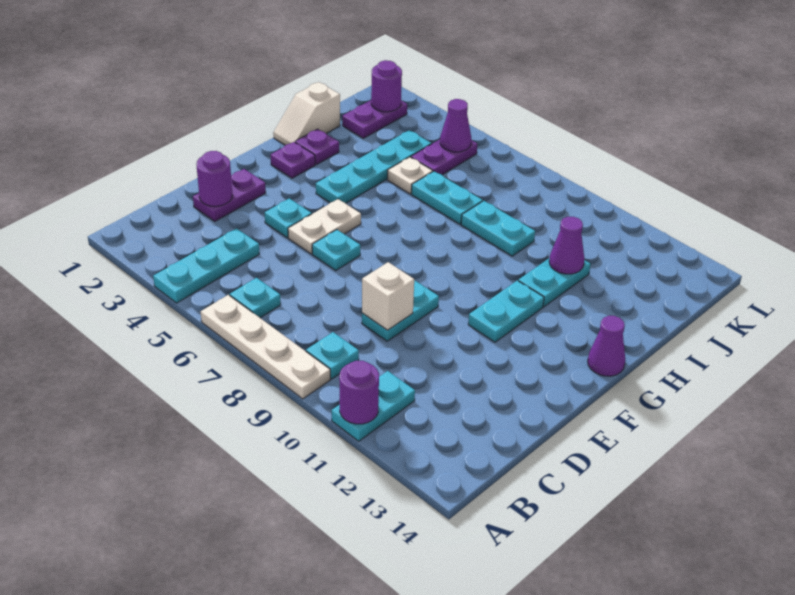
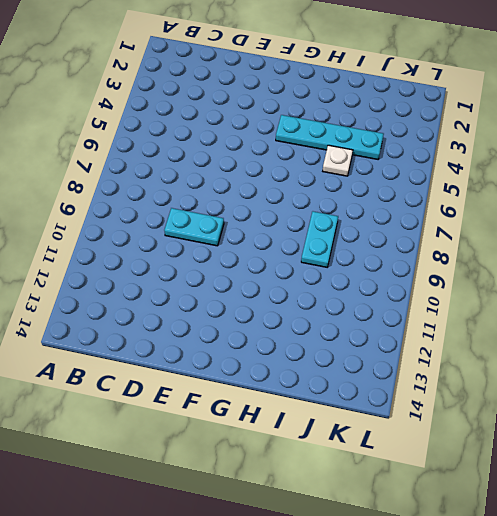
none -> cyan plate A4:C4 level 1
none -> white plate A6:A9 level 1
none -> cyan plate A11:B11 level 1

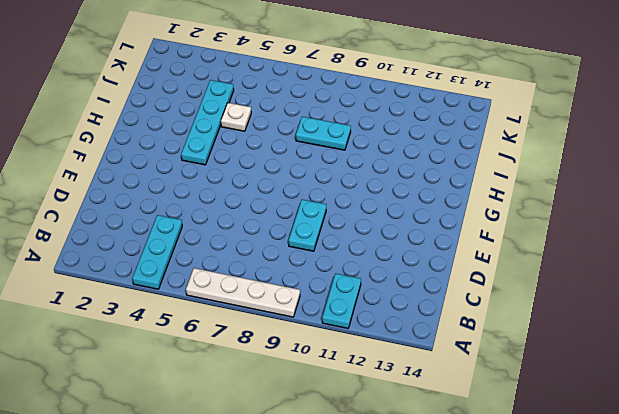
none -> cyan plate B6 level 1
none -> cyan plate B9 level 1
none -> purple plate D2:E2 level 1

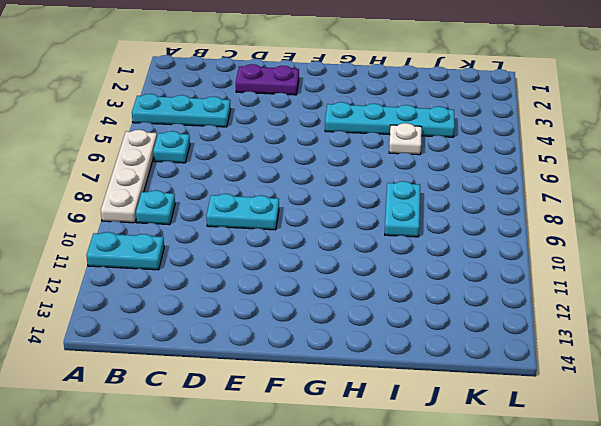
none -> cyan plate E4 level 1
none -> white plate E5:F5 level 1
none -> cyan plate E6 level 1

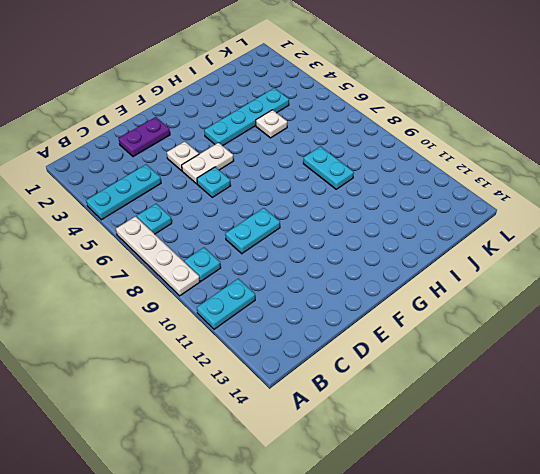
white plate E4 level 1 -> cyan plate E4 level 1
none -> cyan plate F11:G11 level 1
none -> purple plate G2 level 1
none -> purple cone G14 level 1

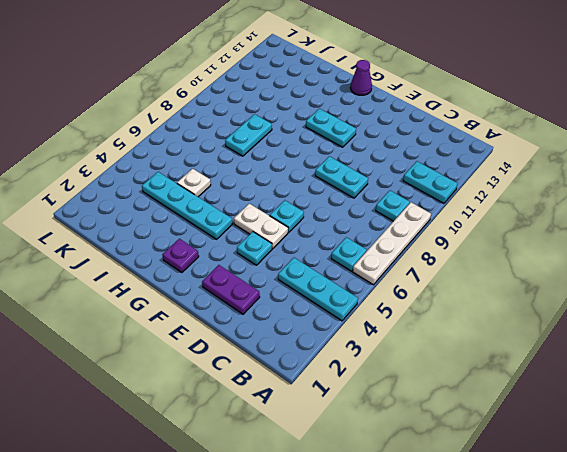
none -> white slope H1:I1 level 1 top I
none -> purple plate H2 level 1
none -> cyan plate H11:I11 level 1

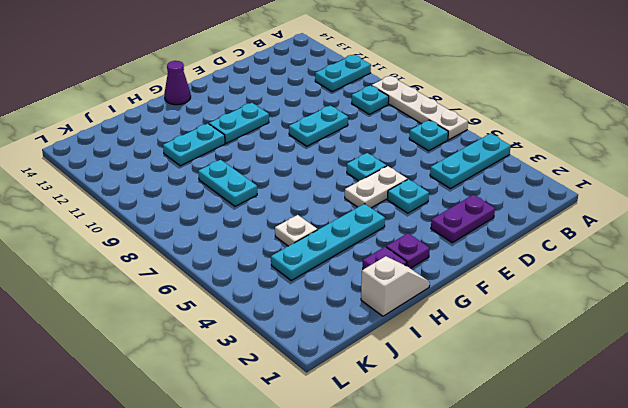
none -> cyan plate I6:I7 level 1
none -> purple plate J2:K2 level 1
none -> purple plate J5:K5 level 1

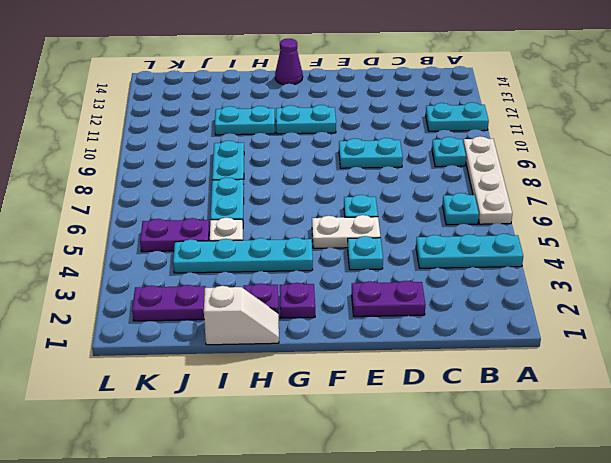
none -> purple round brick A11 level 2
none -> purple round brick D2 level 2
none -> white brick D9 level 2

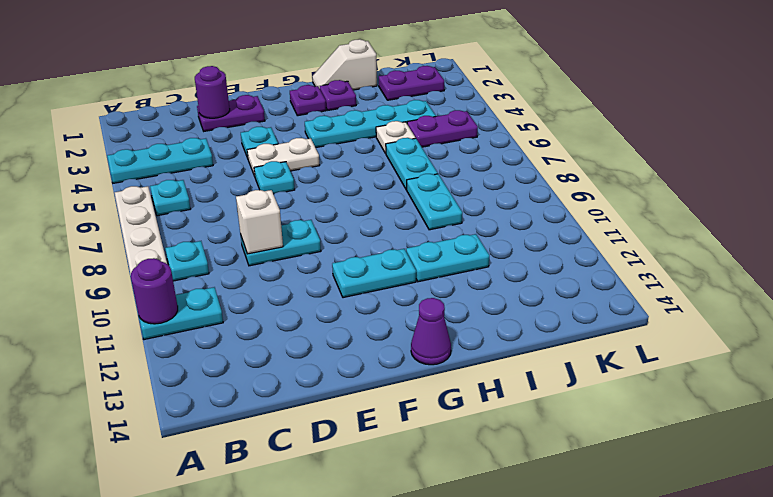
none -> purple cone I11 level 2
none -> purple round brick K2 level 2
none -> purple cone K5 level 2

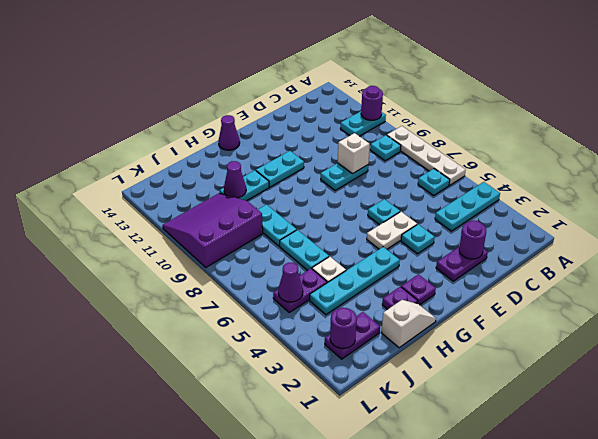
purple slope J9:L11 level 1 top 9 -> none

